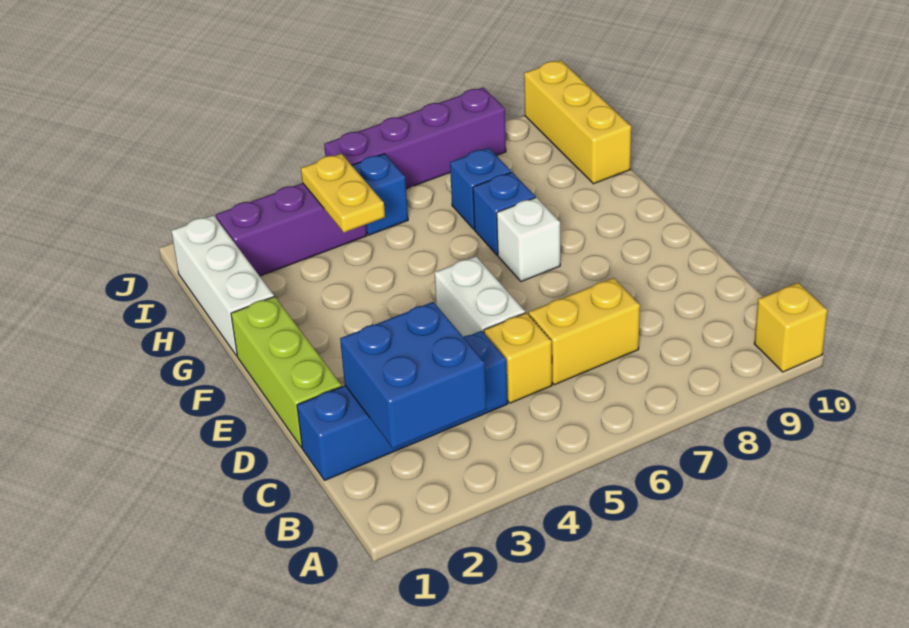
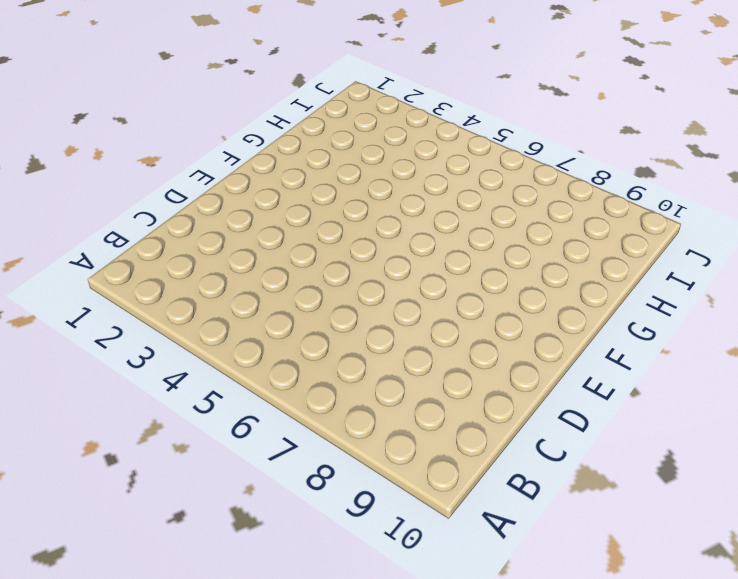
none -> yellow brick A10 level 1
none -> blue brick C1:C4 level 1
none -> yellow brick C5 level 1

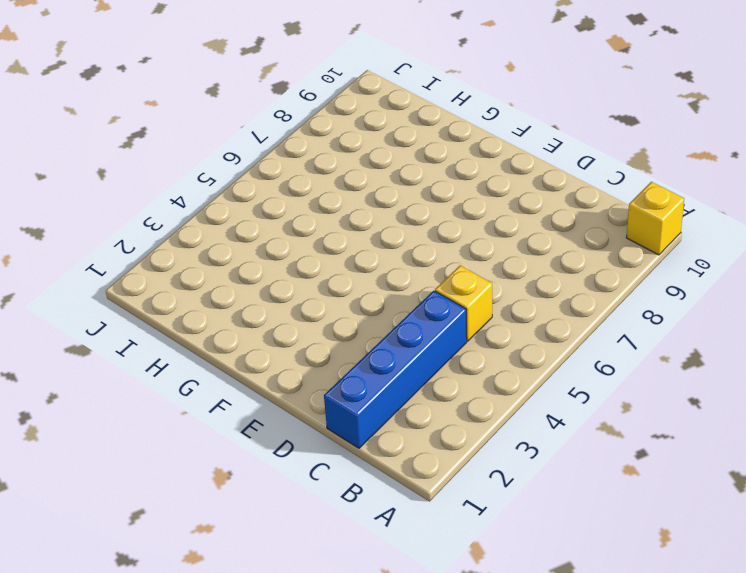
none -> yellow brick C6:C7 level 1
none -> lime brick D1:F1 level 1
none -> white brick D5:E5 level 1

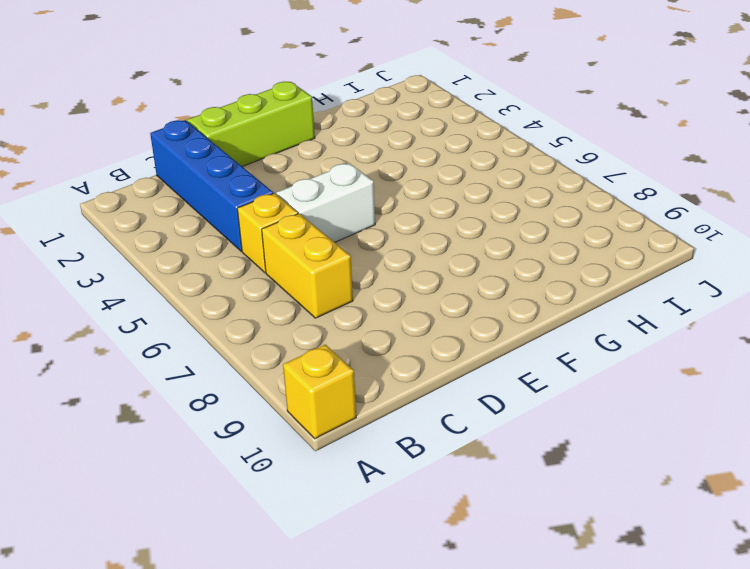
none -> white brick F7 level 1
none -> white brick G1:I1 level 1
none -> blue brick G7 level 1

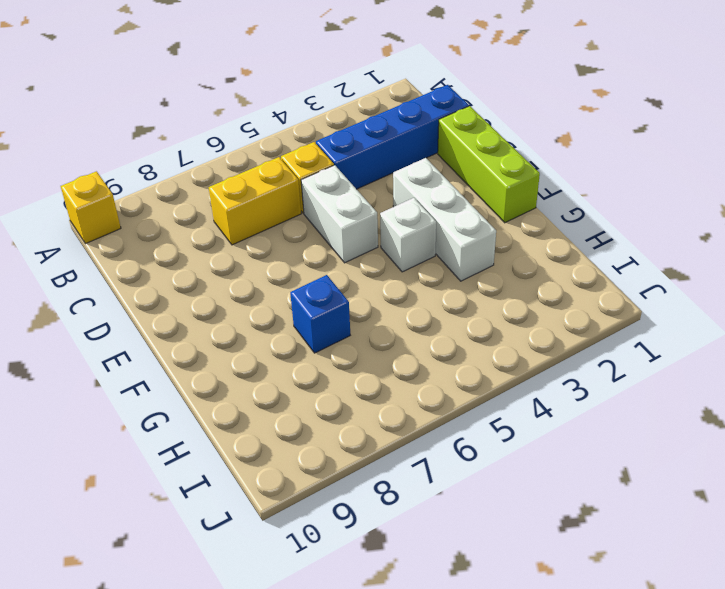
white brick E3:G3 level 1 -> white brick G1:I1 level 1
white brick F4 level 1 -> white brick F7 level 1
none -> blue brick H7 level 1
none -> yellow brick H10:J10 level 1
none -> purple brick I2:I4 level 1

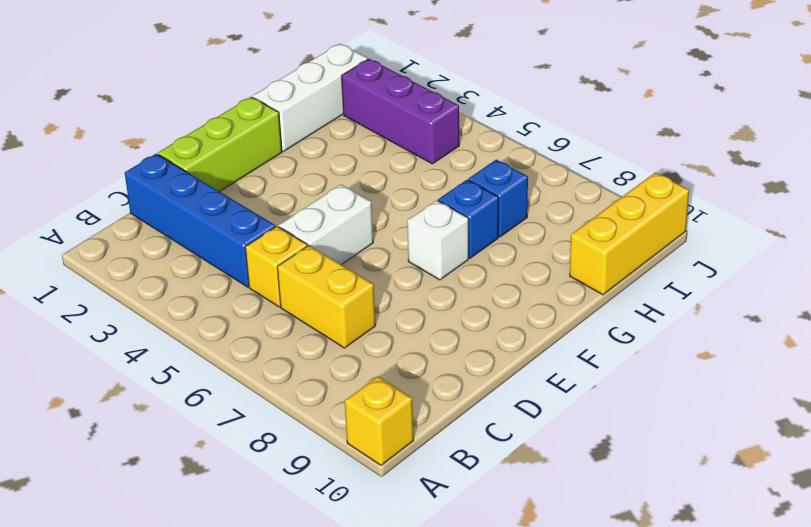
none -> blue brick I5 level 1
none -> purple brick J5:J8 level 1
none -> blue brick B2:C3 level 2

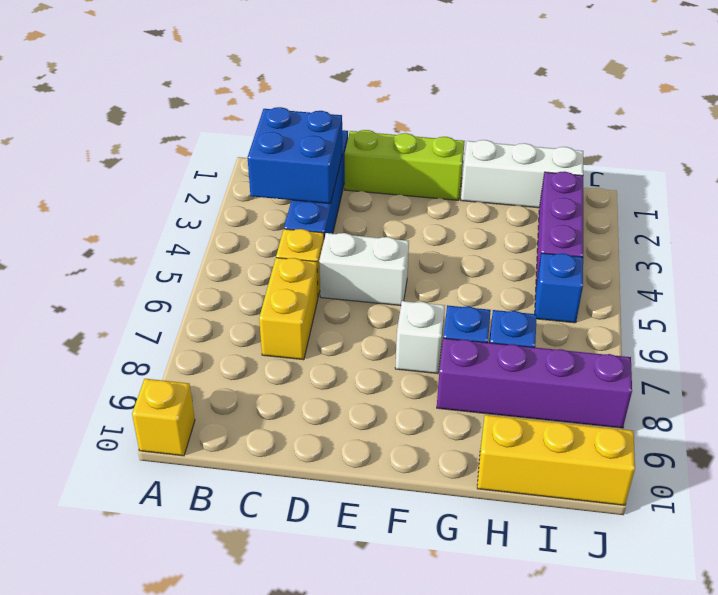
purple brick G8:J8 level 1 -> purple brick J5:J8 level 1
none -> yellow plate H4:I4 level 2

